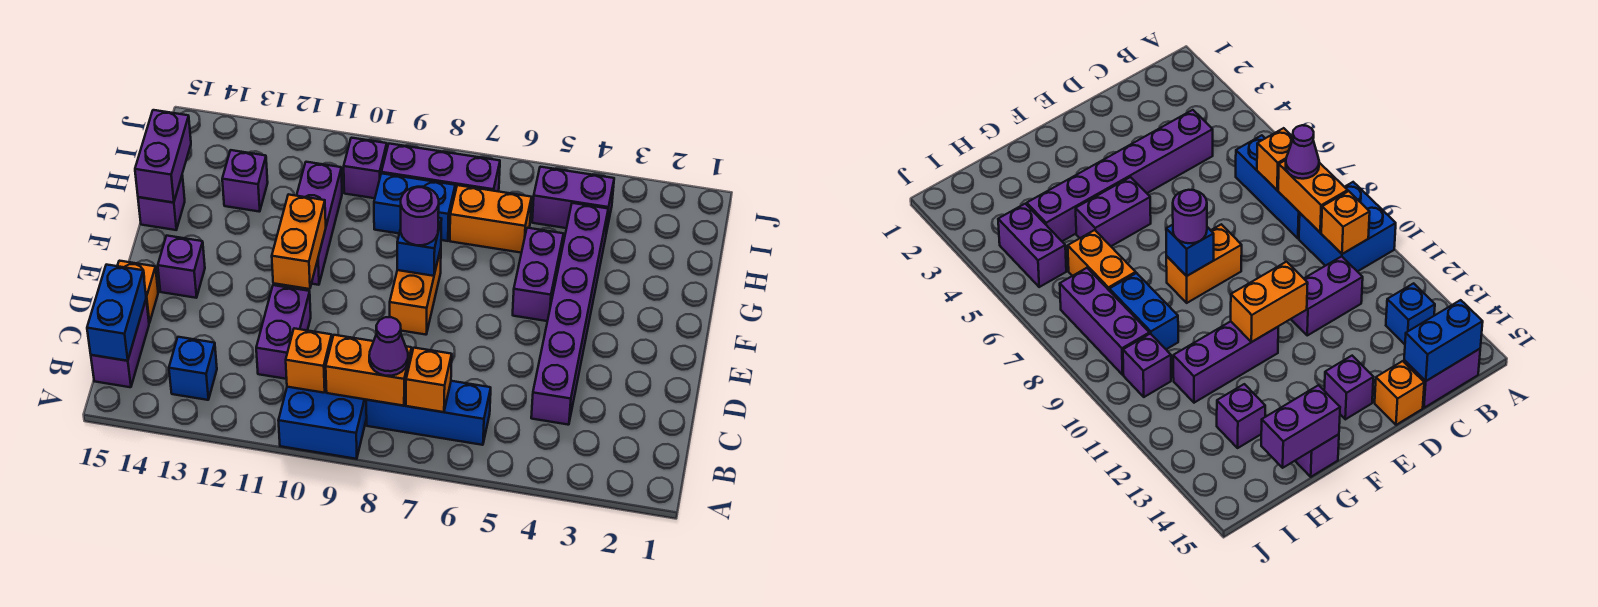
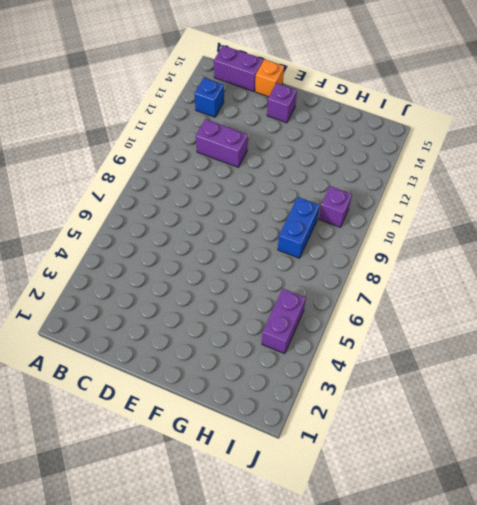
none -> blue brick A9:B10 level 1
none -> blue brick B6:B8 level 1
none -> purple brick C4:H4 level 1

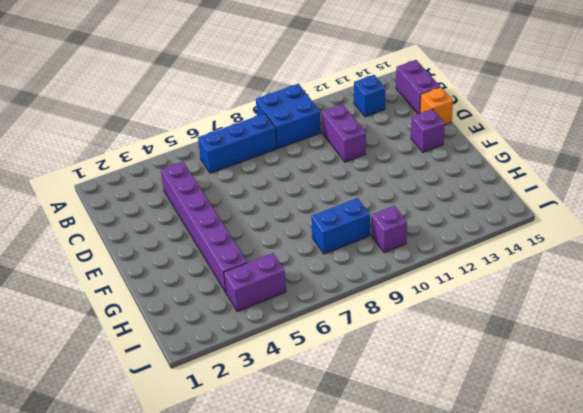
none -> orange brick E8:F8 level 1
none -> purple brick F5:G5 level 1
none -> purple brick F11:H11 level 1

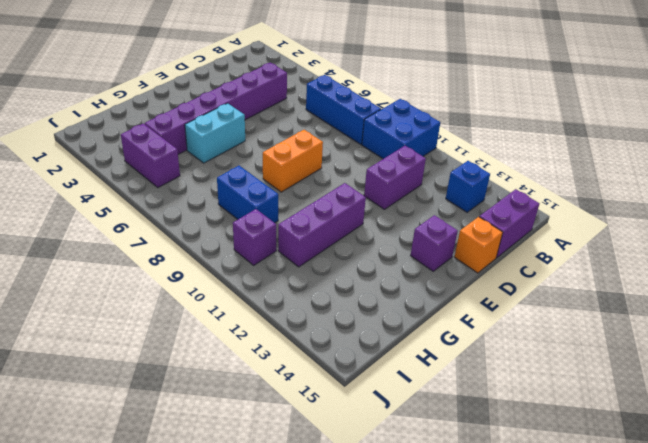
cyan brick F5:G5 level 1 -> purple brick F5:G5 level 1
none -> purple brick G15 level 1
none -> orange brick H6:H7 level 1
none -> purple brick H13 level 1

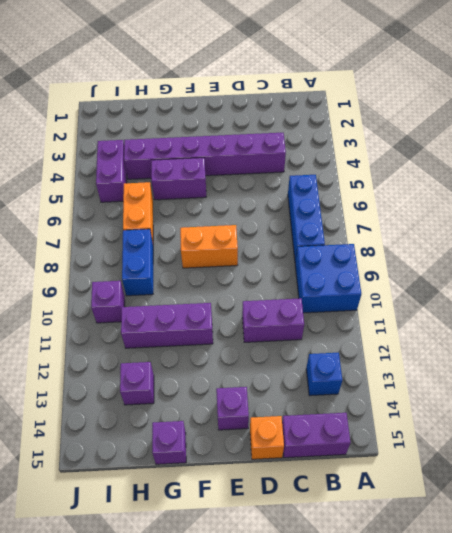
none -> purple brick I7:I9 level 1
none -> orange brick B7 level 2
none -> orange brick B8:B9 level 2

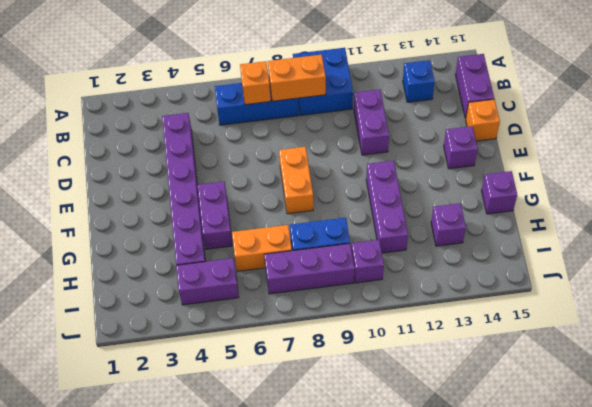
none -> orange brick B10 level 2
none -> blue brick B15:C15 level 2
none -> orange brick E11:F11 level 2

